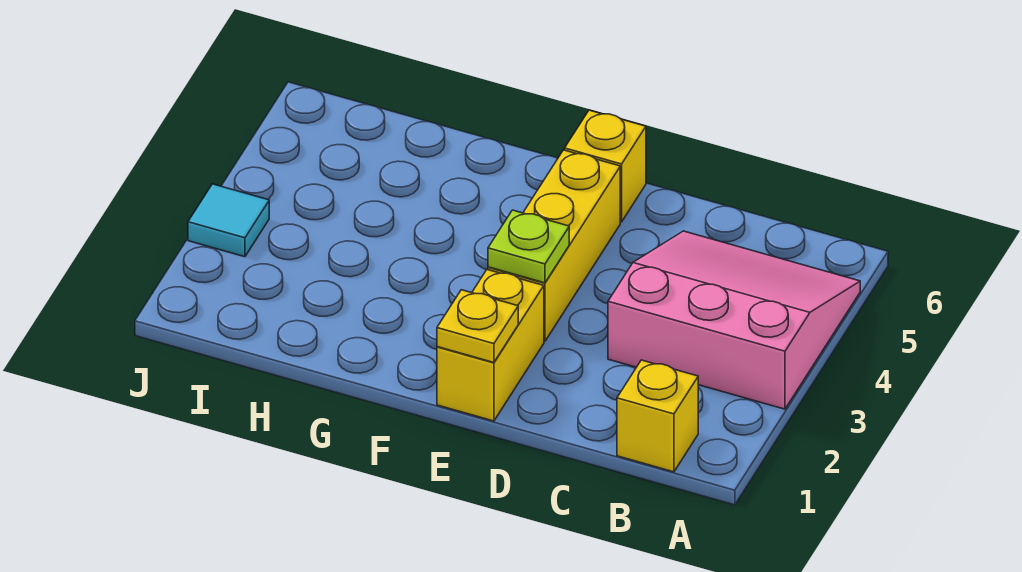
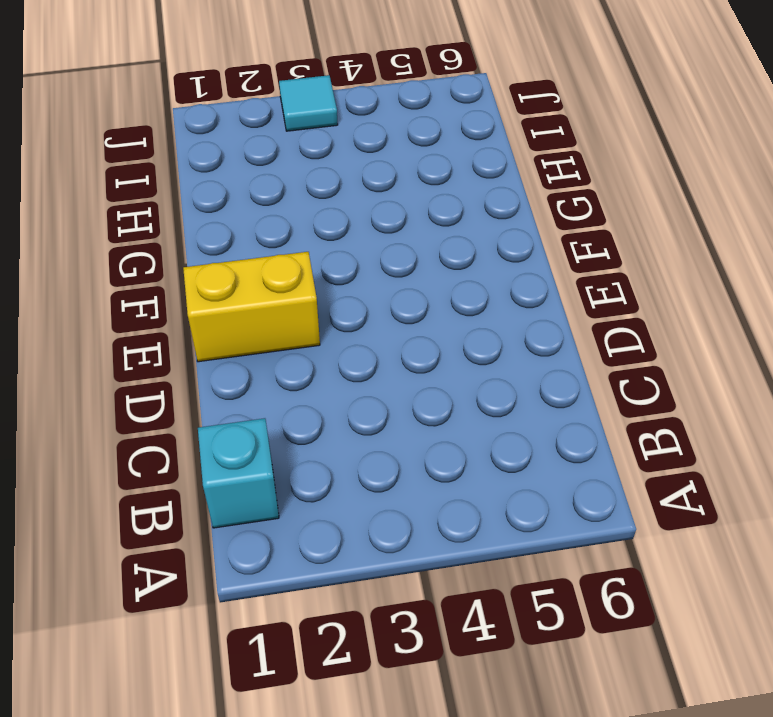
cyan brick B1 level 1 -> yellow brick B1 level 1
none -> pink slope A3:C5 level 1 top 3
none -> yellow brick E3:E5 level 1

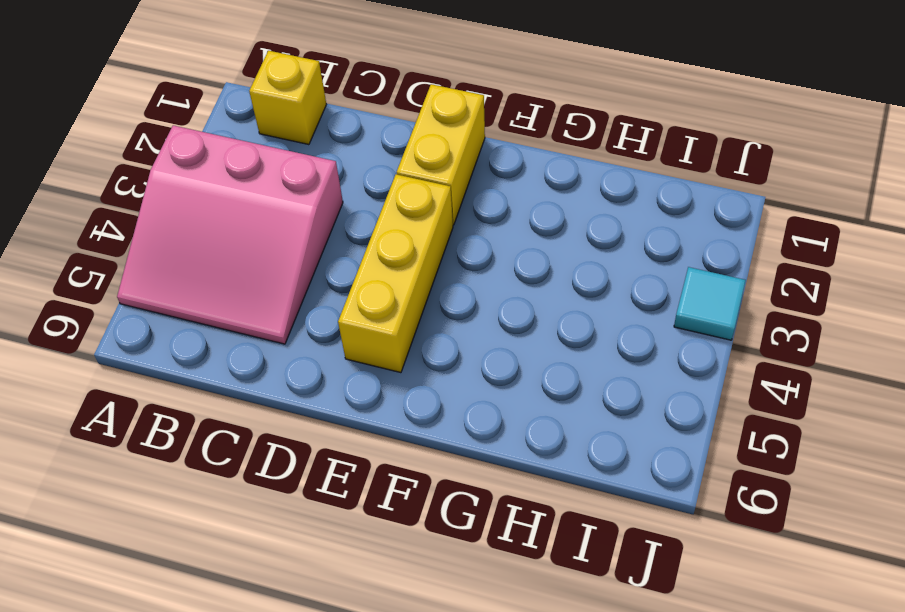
none -> yellow brick E6 level 1
none -> yellow plate E1 level 2

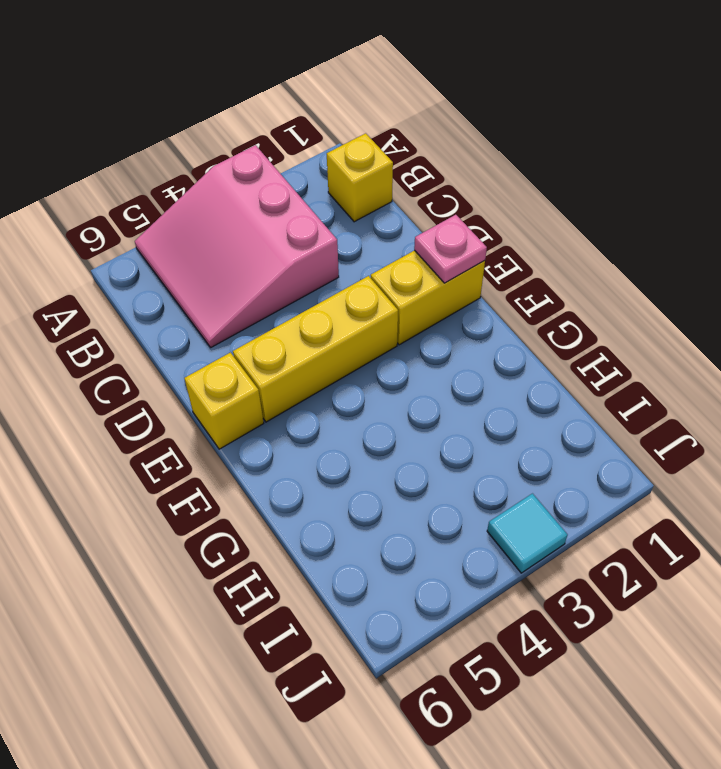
pink plate E1 level 2 -> yellow plate E1 level 2
none -> lime plate E3 level 2

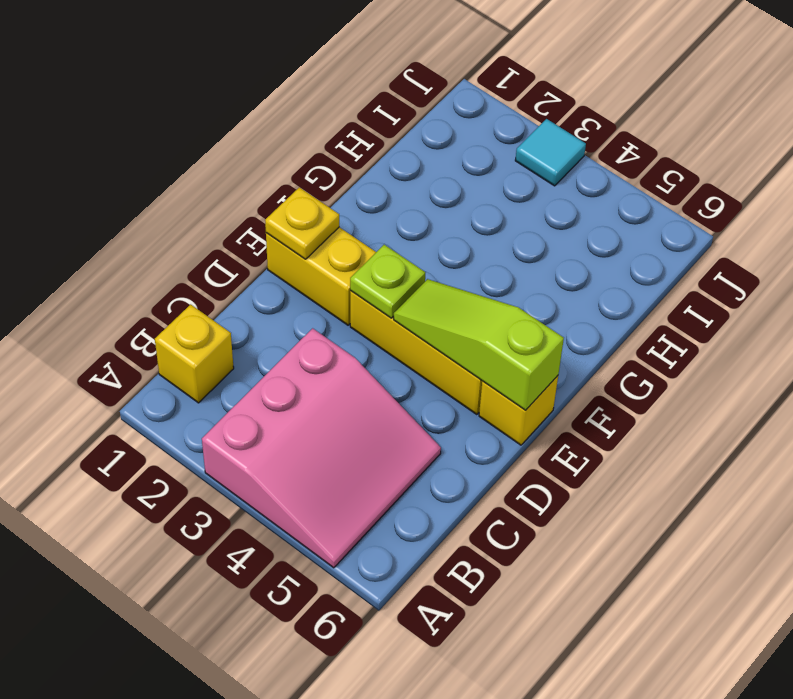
lime slope E4:E6 level 2 top 6 -> none

